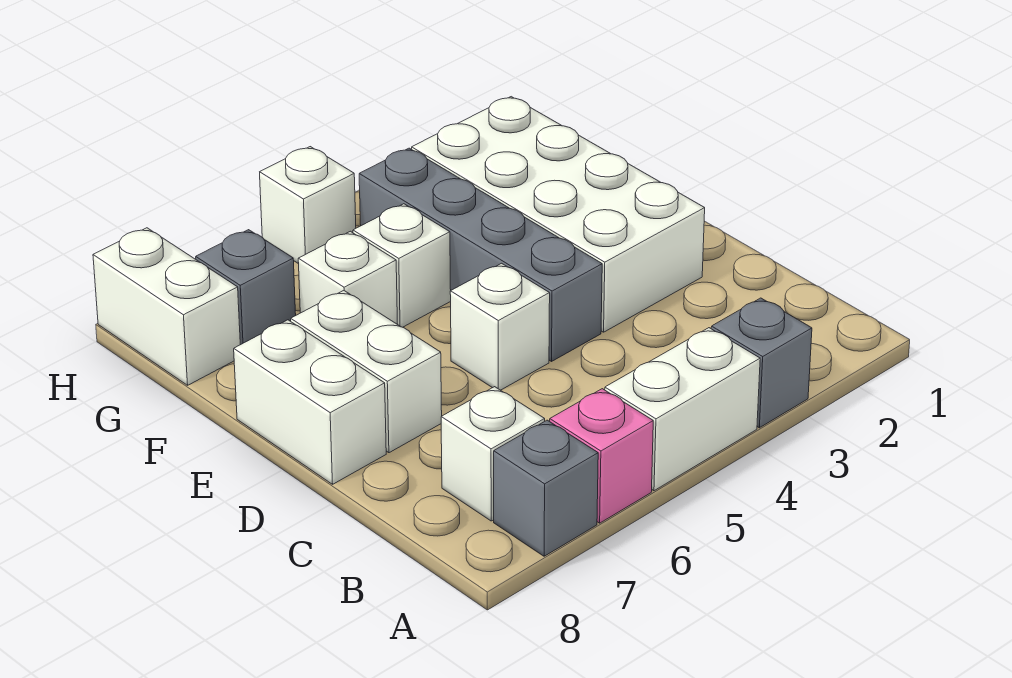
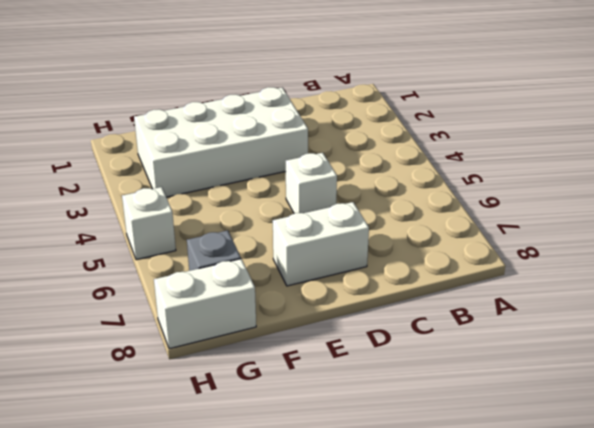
none -> grey brick A3 level 1
none -> white brick A4:A5 level 1
none -> pink brick A6 level 1

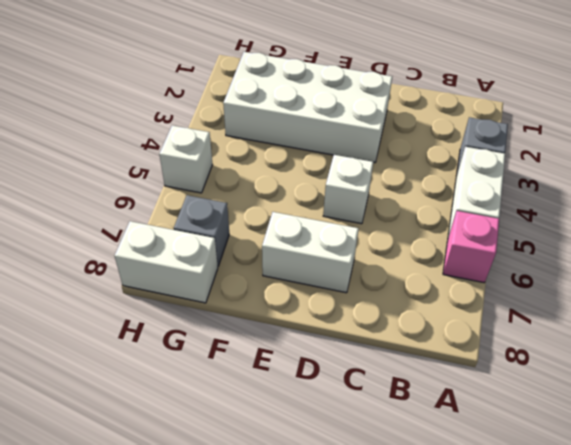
none -> grey brick A7 level 1
none -> white brick B7 level 1
none -> grey brick D4:G4 level 1

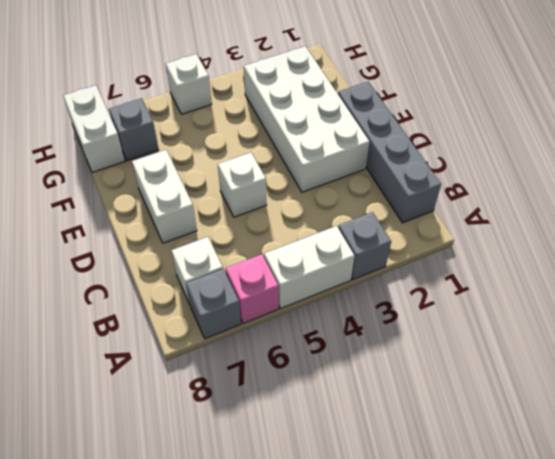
grey brick B1:E1 level 1 -> grey brick D4:G4 level 1
none -> white brick D8:E8 level 1
none -> white brick F5 level 1
none -> white brick F6 level 1

